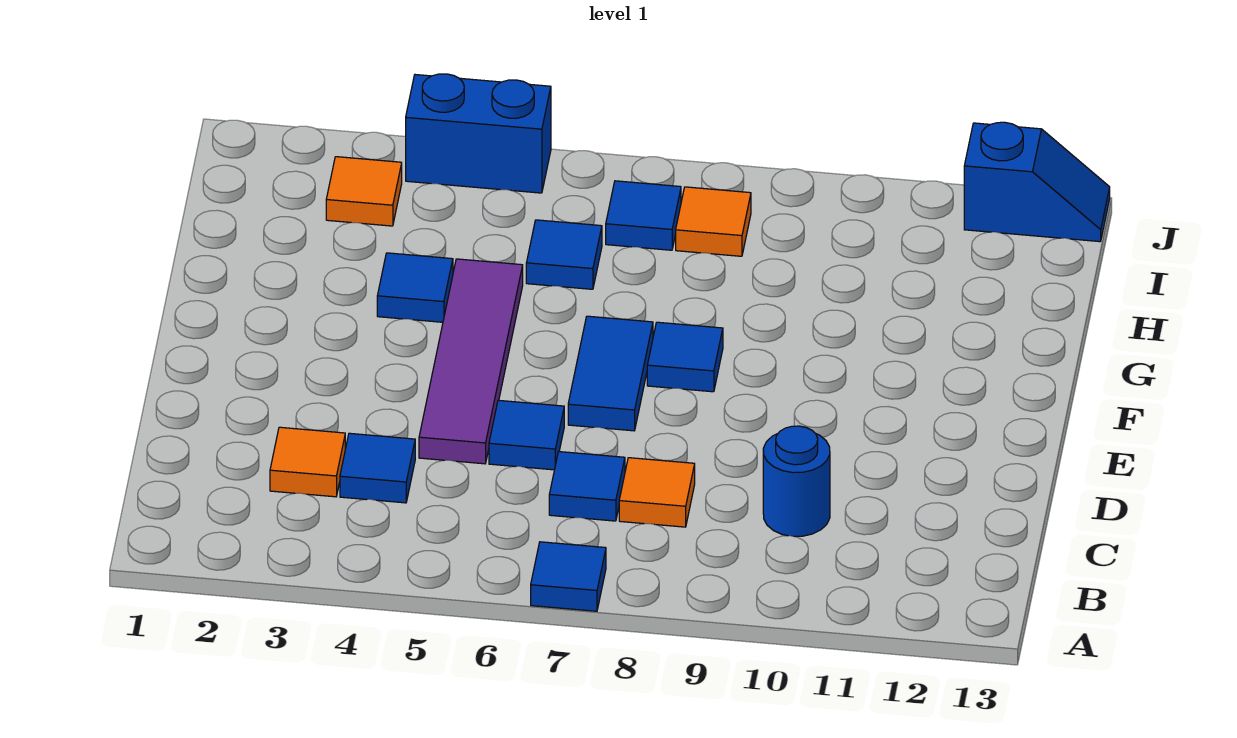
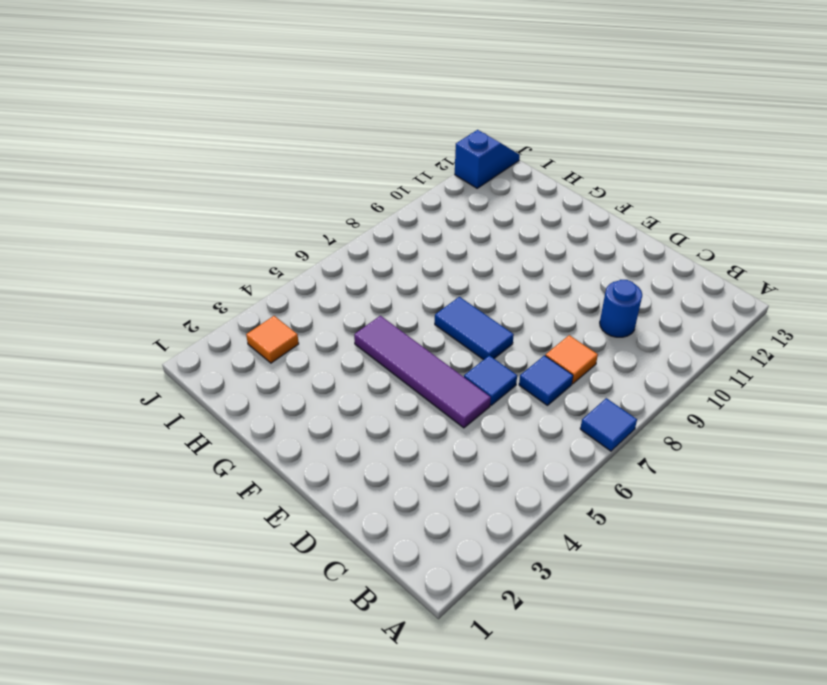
none -> orange tile C3 level 1
none -> blue tile C4 level 1
none -> blue tile F8 level 1

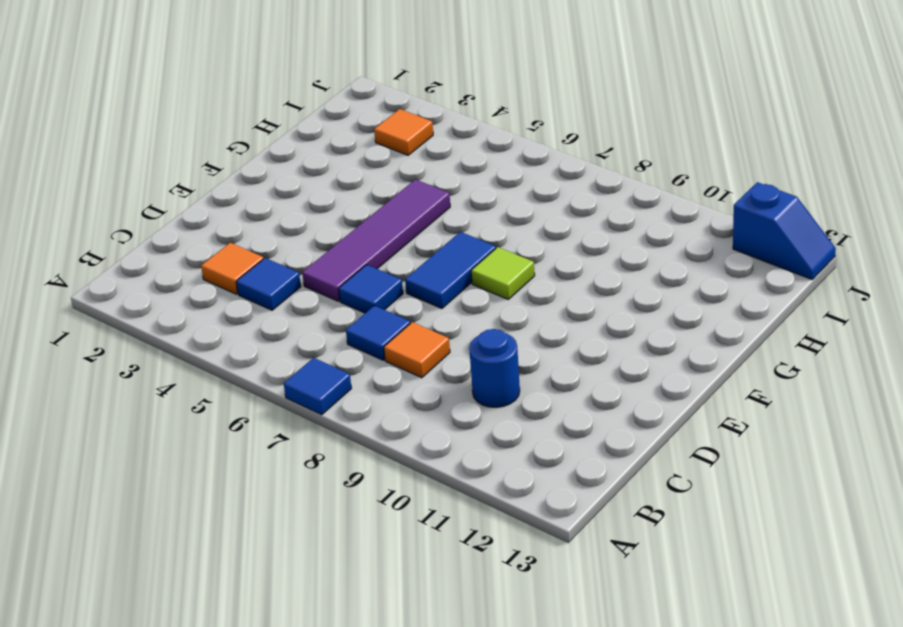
lime tile F8 level 1 -> blue tile F8 level 1
none -> blue tile G4 level 1
none -> blue tile H6 level 1
none -> blue tile I7 level 1

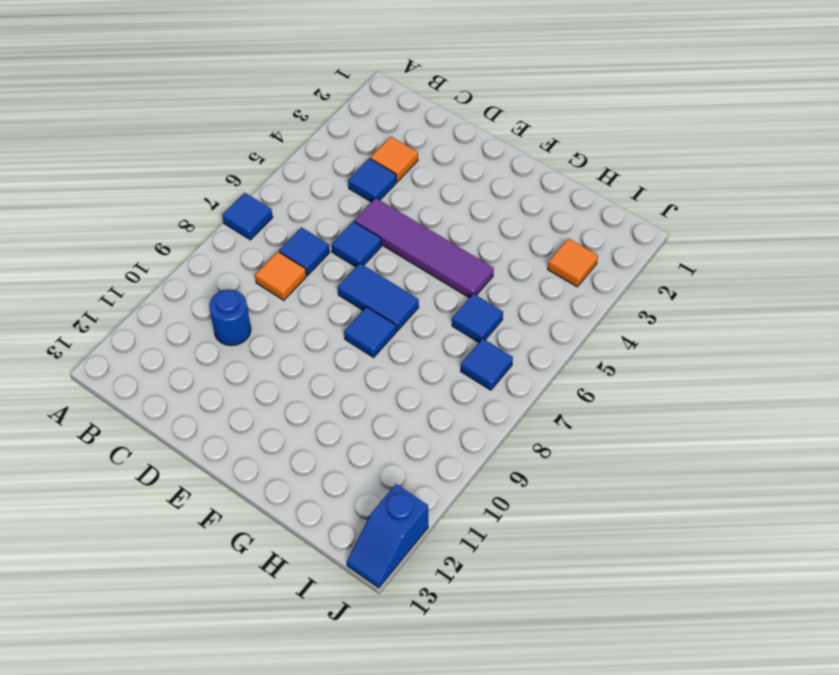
none -> blue tile G4 level 1
none -> orange tile I8 level 1
none -> blue brick J4:J5 level 1

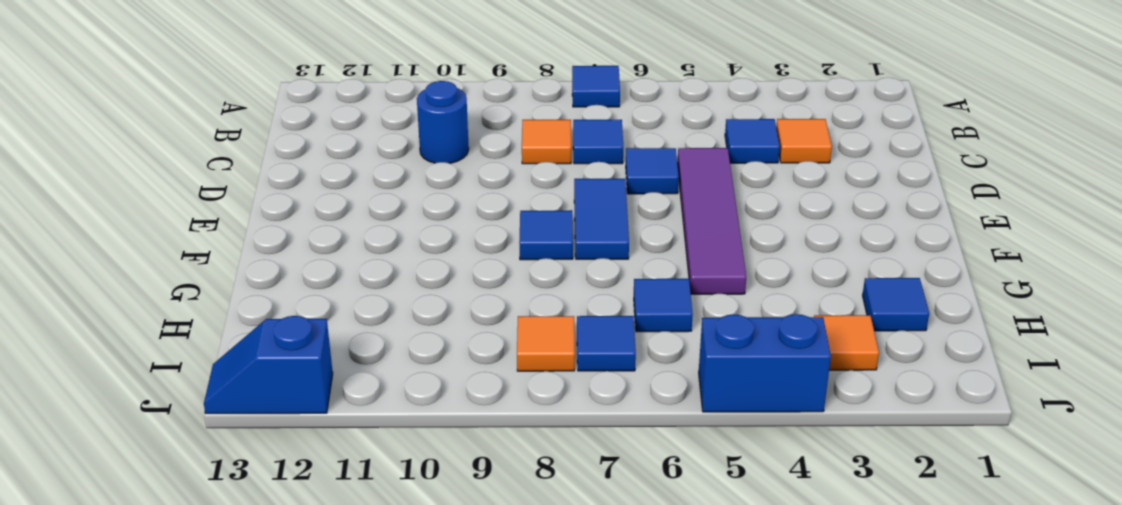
blue tile H2 level 1 -> blue tile G4 level 1

